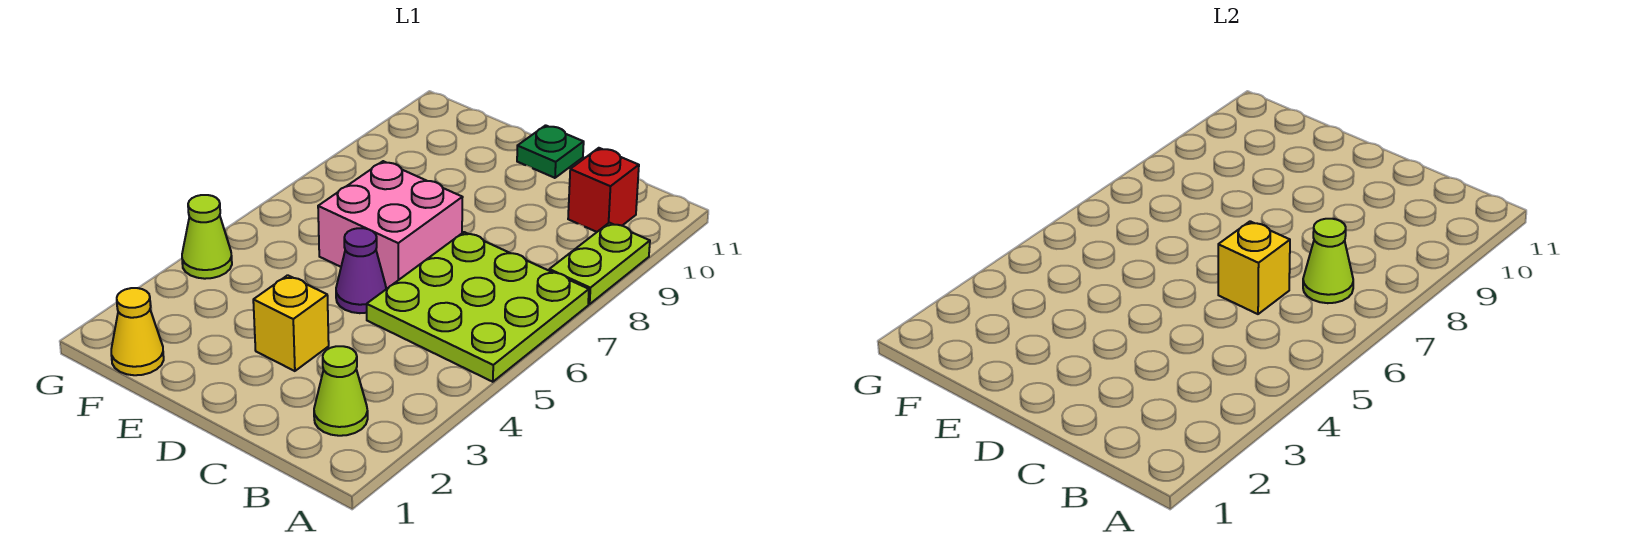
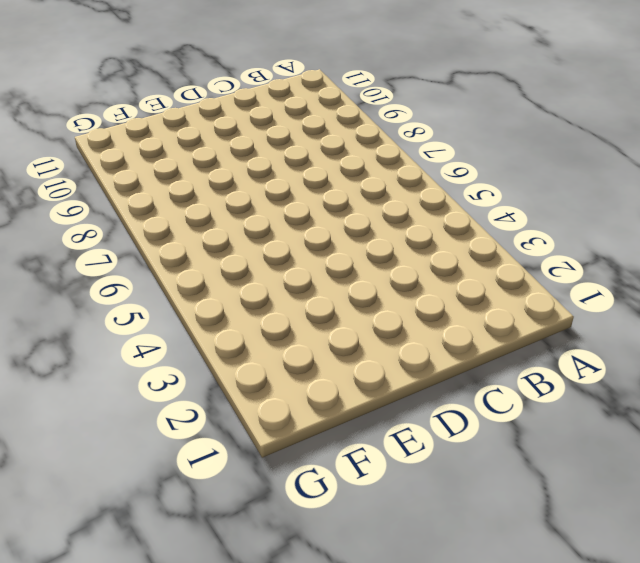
none -> lime plate A5:C7 level 1
none -> lime plate A8:A9 level 1
none -> lime cone B2 level 1

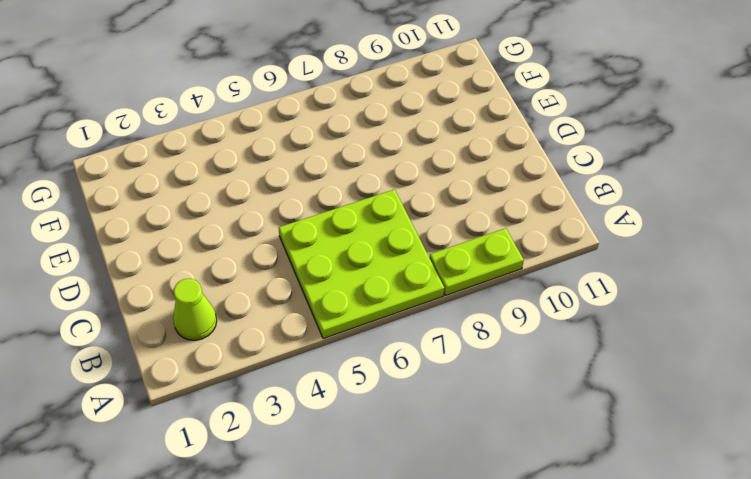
none -> red brick B10 level 1
none -> yellow brick D3 level 1
none -> purple cone D5 level 1

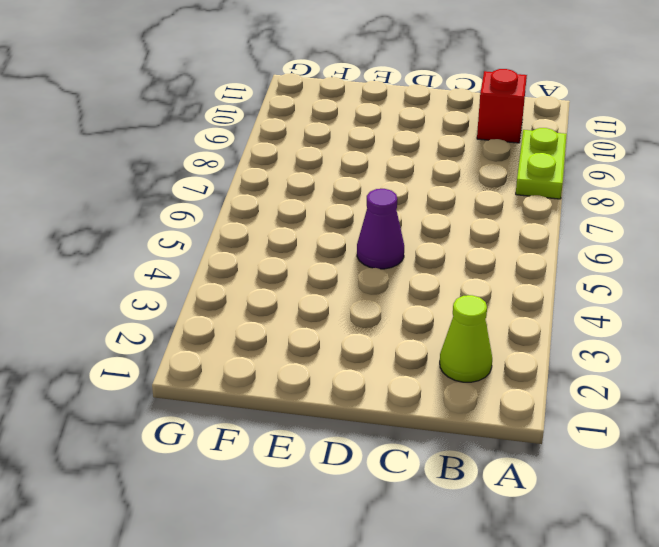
none -> lime plate A5:C7 level 1
none -> yellow brick D3 level 1
none -> pink brick D6:E7 level 1

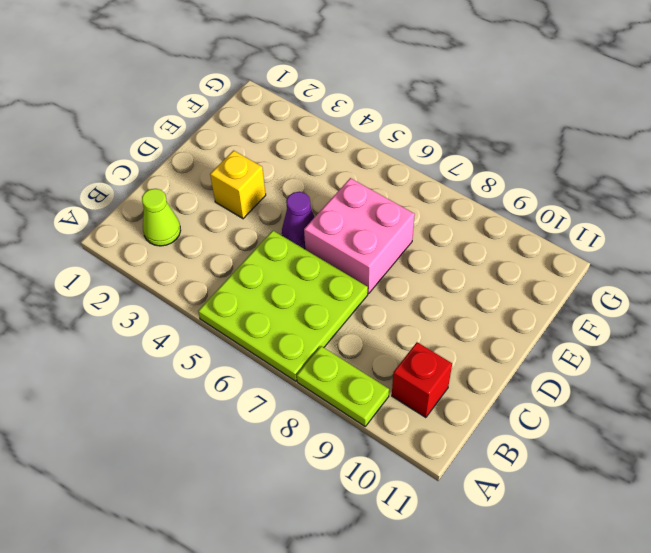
none -> green plate D11 level 1
none -> yellow cone F1 level 1
none -> lime cone G4 level 1

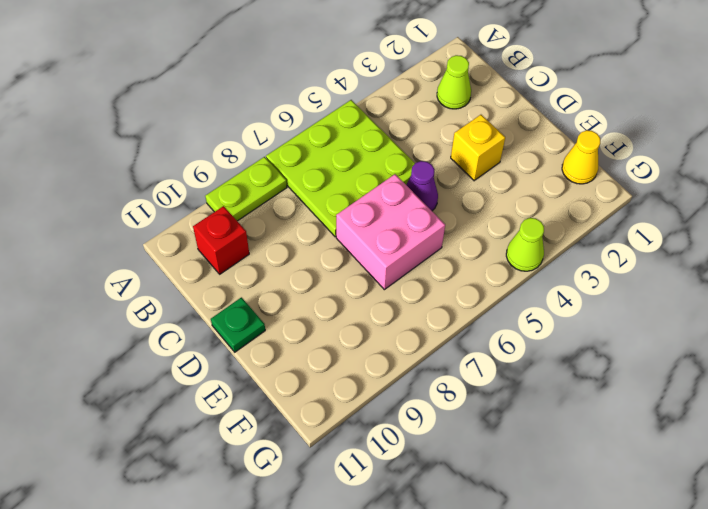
none -> lime cone B7 level 2
none -> yellow brick C6 level 2

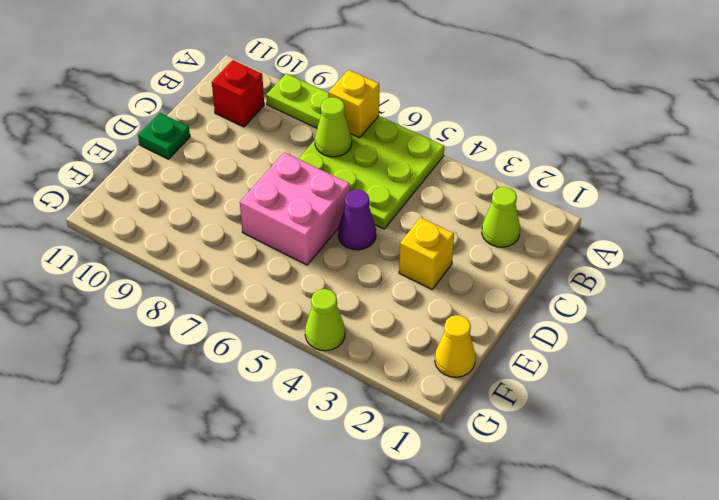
yellow brick A7 level 2 -> yellow brick C6 level 2

